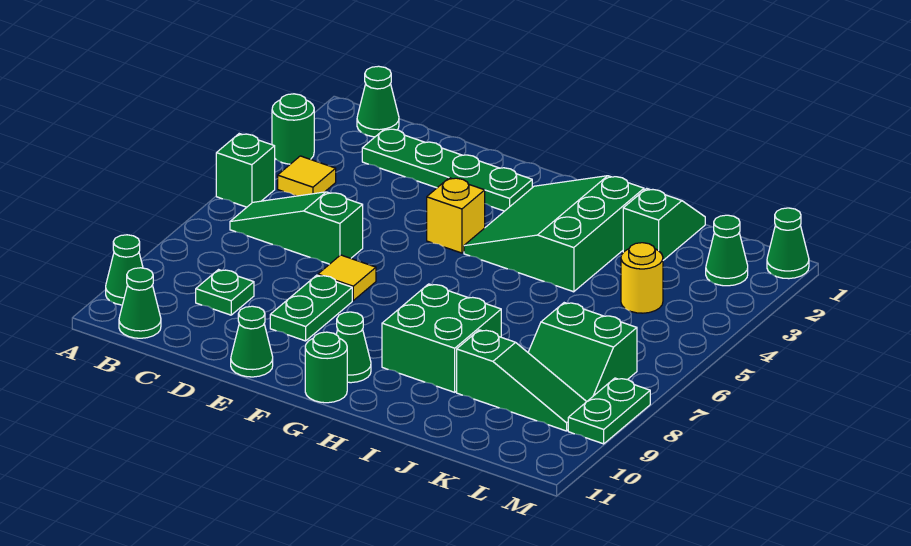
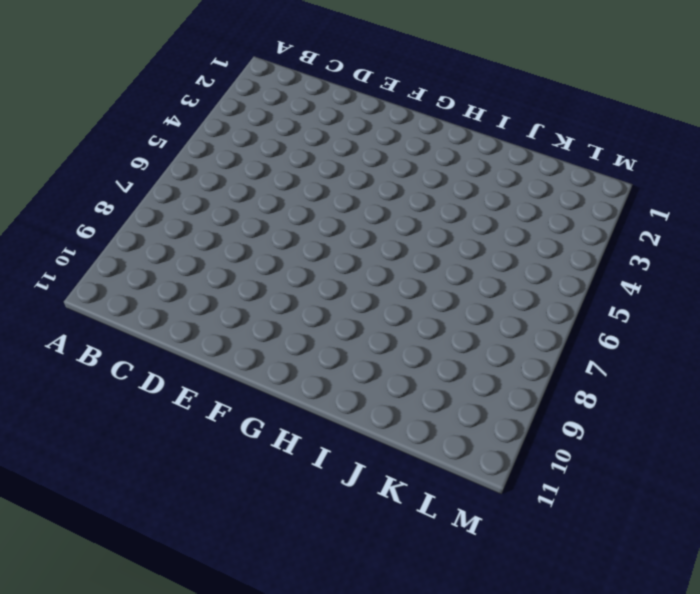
none -> green round brick A3 level 1
none -> green brick A5 level 1
none -> green cone A10 level 1

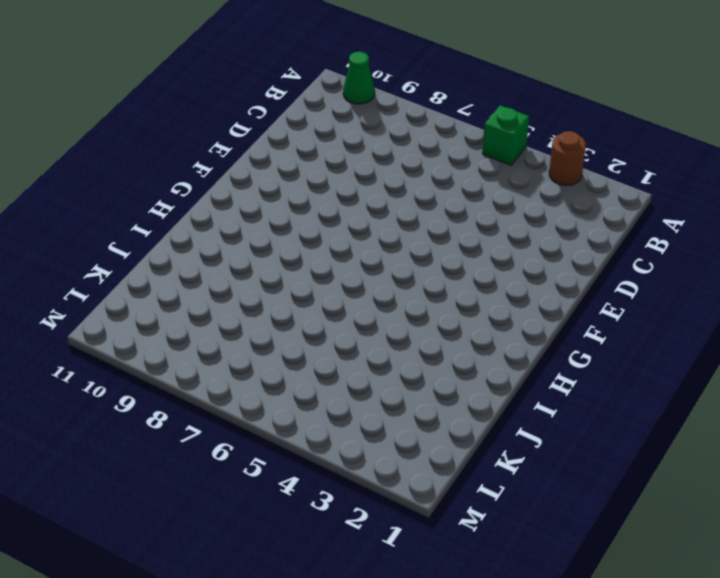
brown round brick A3 level 1 -> green round brick A3 level 1
none -> green cone B1 level 1
none -> yellow tile B4 level 1
none -> green slope B6:D6 level 1 top D

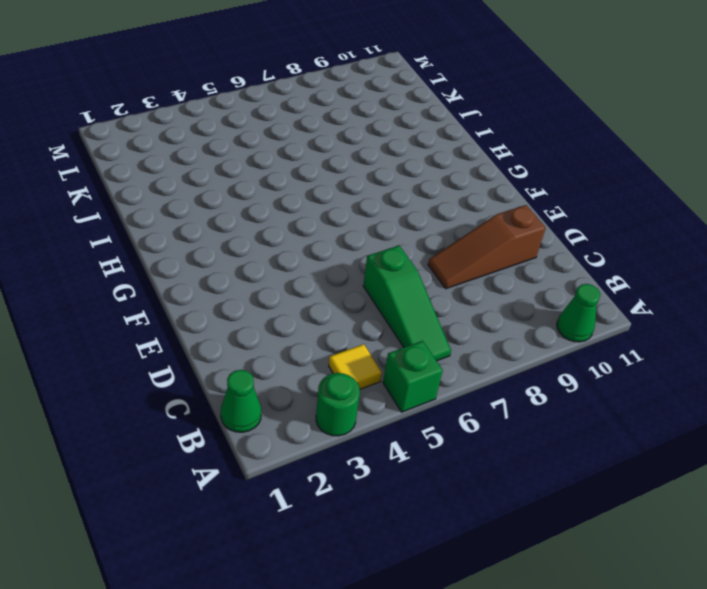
brown slope D8:D10 level 1 top 10 -> none
none -> green cone B11 level 1
none -> green plate C2:F2 level 1
none -> green plate C9 level 1

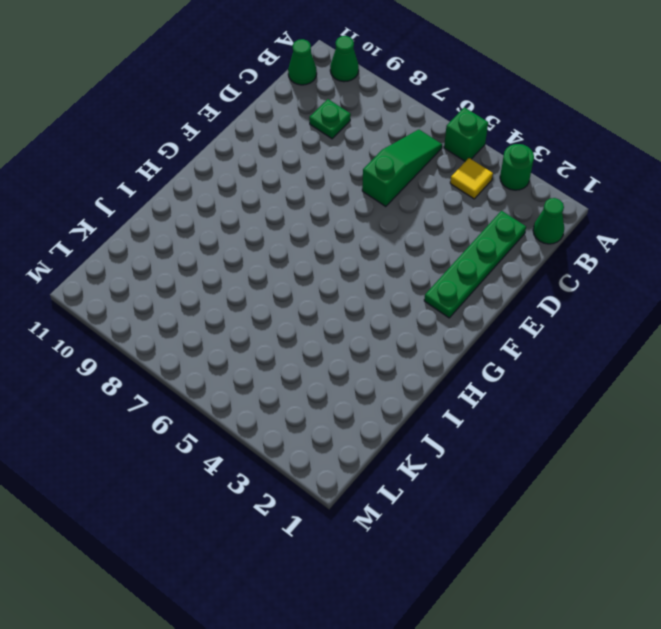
none -> yellow tile E7 level 1
none -> green plate E8:E9 level 1
none -> green cone E11 level 1

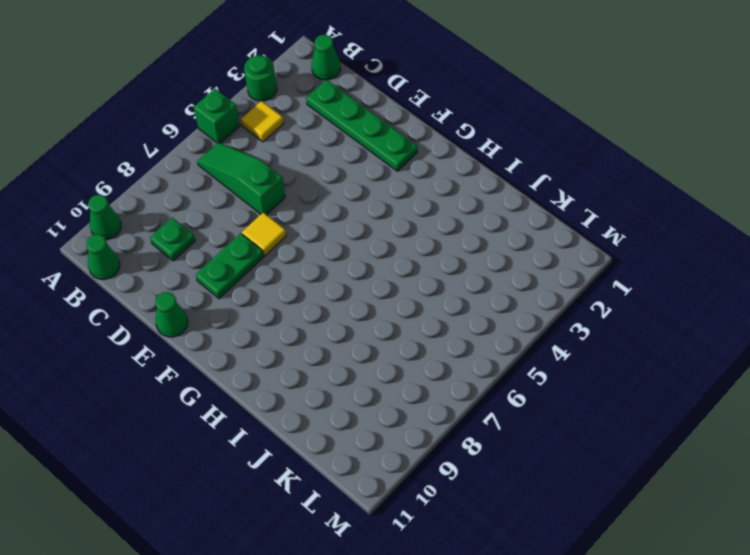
none -> yellow brick F4 level 1
none -> green slope G2:I4 level 1 top I
none -> green cone G10 level 1

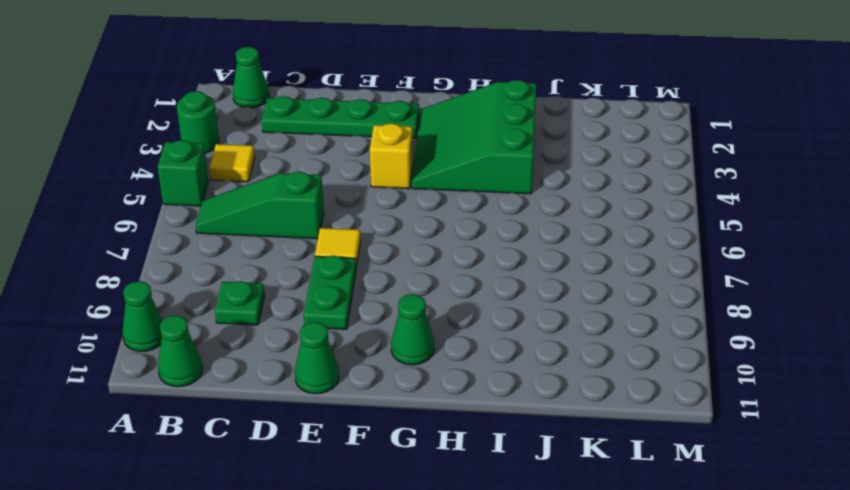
none -> green round brick G11 level 1
none -> green brick H8:I9 level 1
none -> green slope J1:J2 level 1 top 2

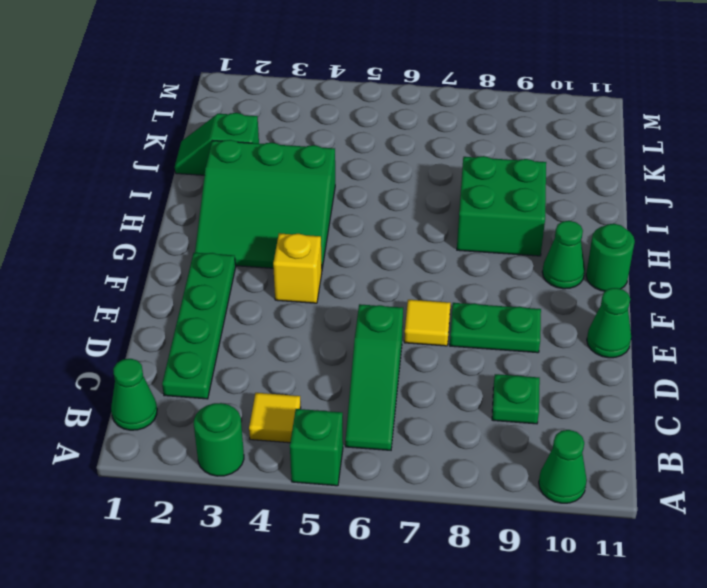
none -> green cone B11 level 1
none -> green slope J9:L9 level 1 top J
none -> yellow round brick K4 level 1

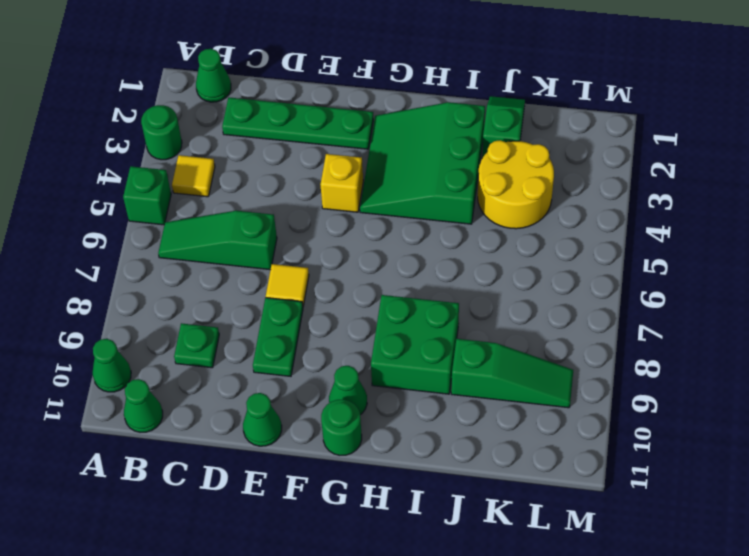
yellow round brick J3:K4 level 1 -> yellow round brick K4 level 1
none -> green slope K7:L8 level 1 top 7
none -> green cone L2 level 1
none -> green cone M1 level 1

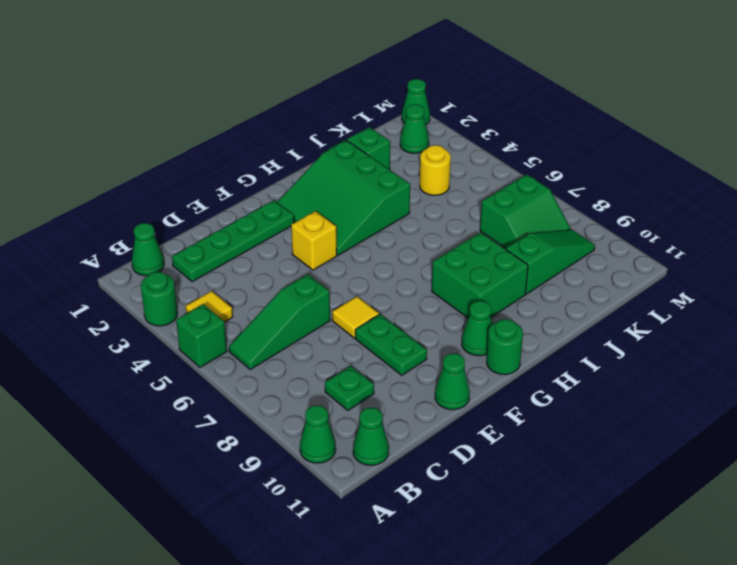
none -> green plate M8:M9 level 1

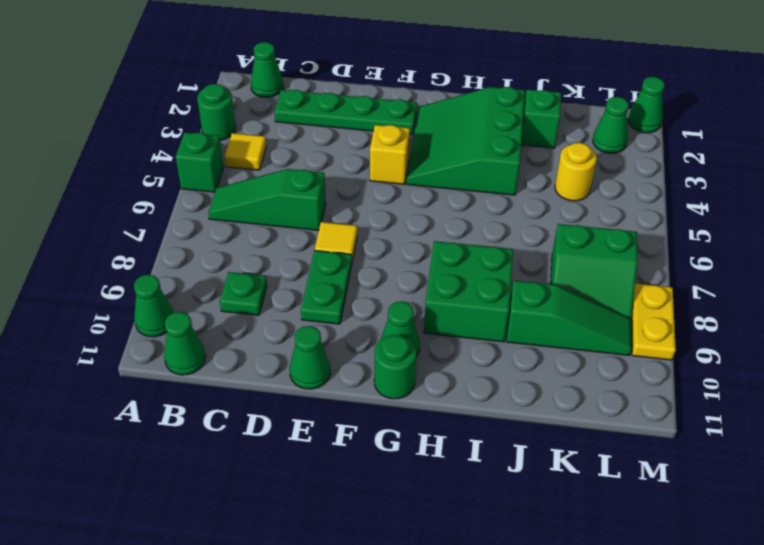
yellow plate M8:M9 level 1 -> green plate M8:M9 level 1

